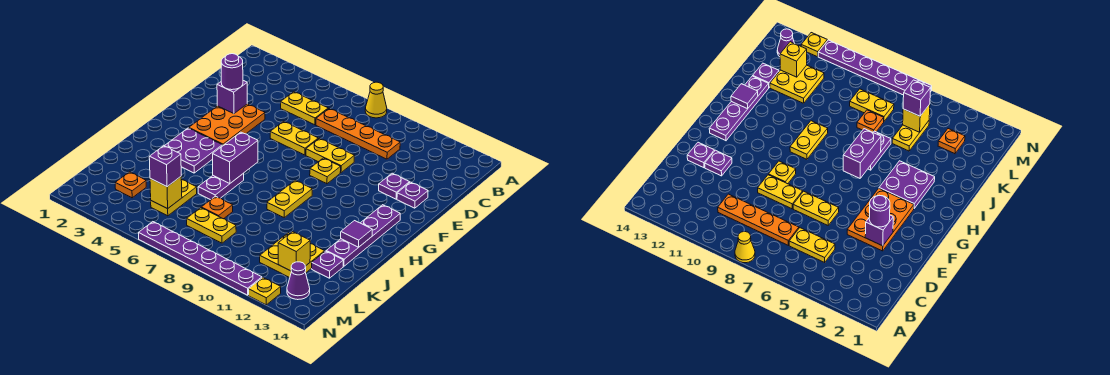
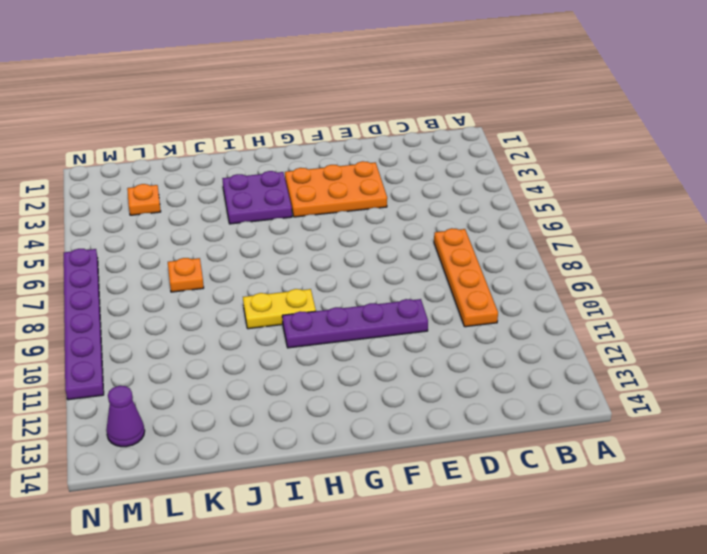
purple plate E10:H10 level 1 -> purple plate G13:J13 level 1
none -> yellow cone A8 level 1
none -> yellow plate C5:C6 level 1
none -> yellow plate E6:E7 level 1

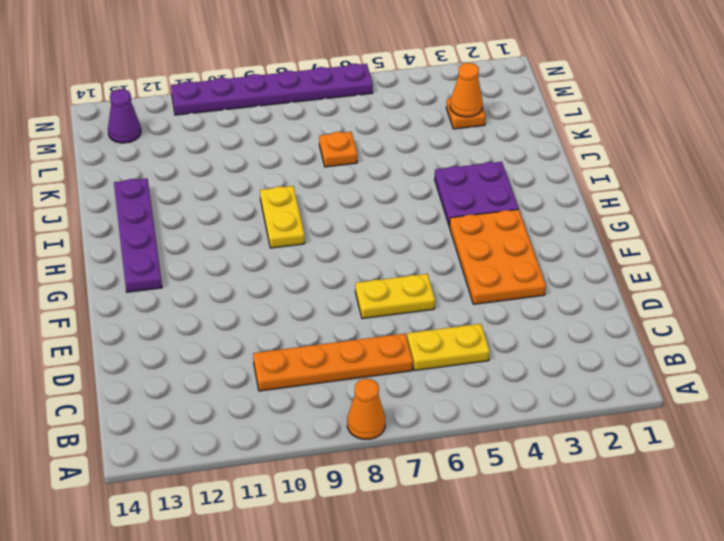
orange cone A8 level 1 -> yellow cone A8 level 1
orange cone L3 level 2 -> none
none -> yellow plate E8:E9 level 1
none -> purple plate E12 level 1
none -> purple plate E13 level 1

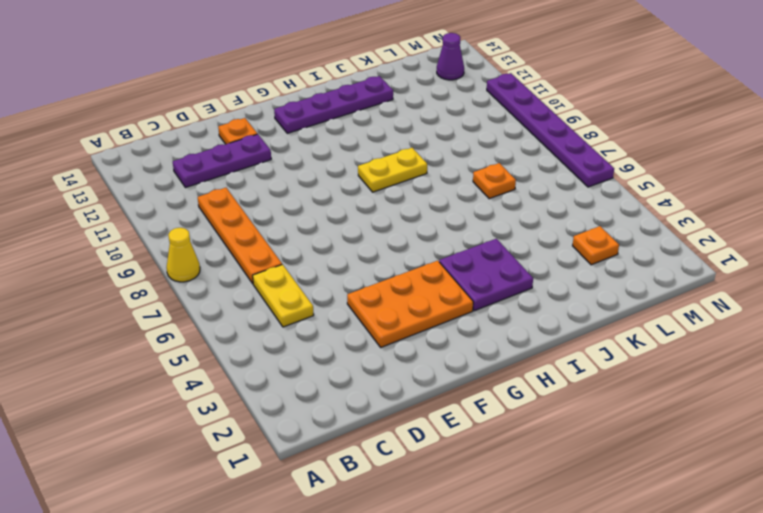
purple plate C12:E12 level 1 -> purple plate E12 level 1
orange plate E13 level 1 -> purple plate E13 level 1
none -> yellow plate E6:E7 level 1
none -> yellow plate E8:E9 level 1
none -> yellow plate F9 level 1

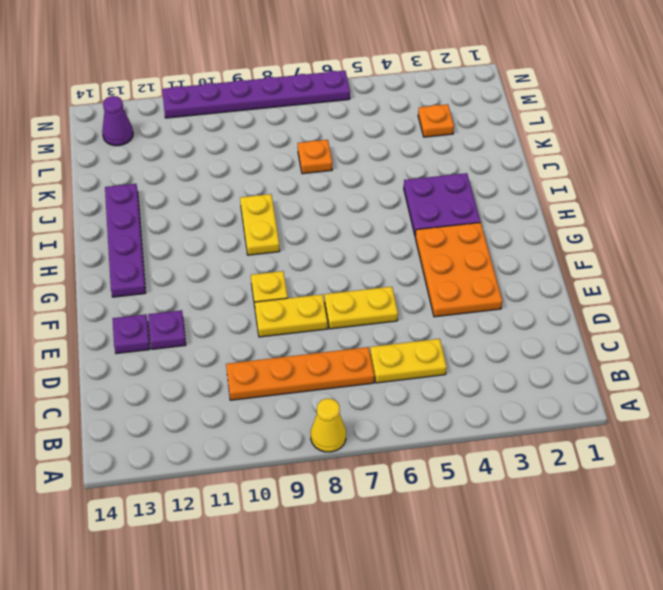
none -> purple plate I6:J6 level 1
none -> yellow plate K5:L5 level 1
none -> yellow plate K11:L12 level 1

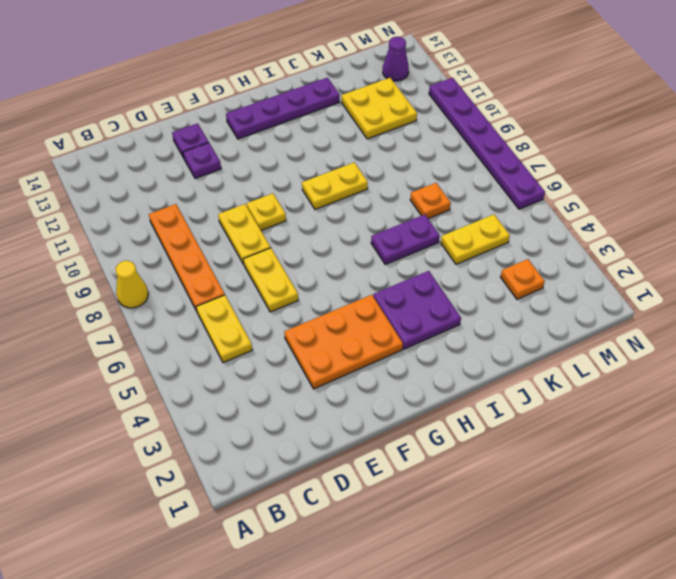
none -> purple plate K13 level 1
none -> yellow plate L7:L8 level 1
none -> yellow plate N12 level 1

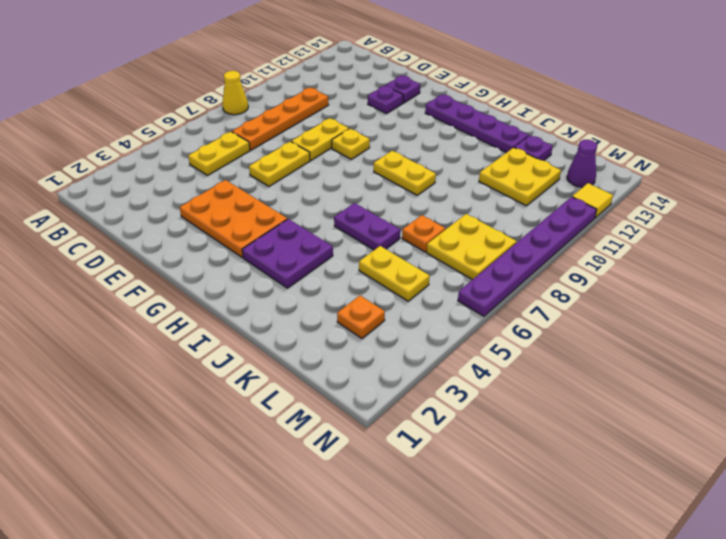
yellow plate L7:M8 level 1 -> yellow plate L7:L8 level 1
yellow tile N12 level 1 -> yellow plate N12 level 1
none -> purple brick E3 level 2
none -> purple brick H6:I6 level 2
none -> purple tile I13 level 2

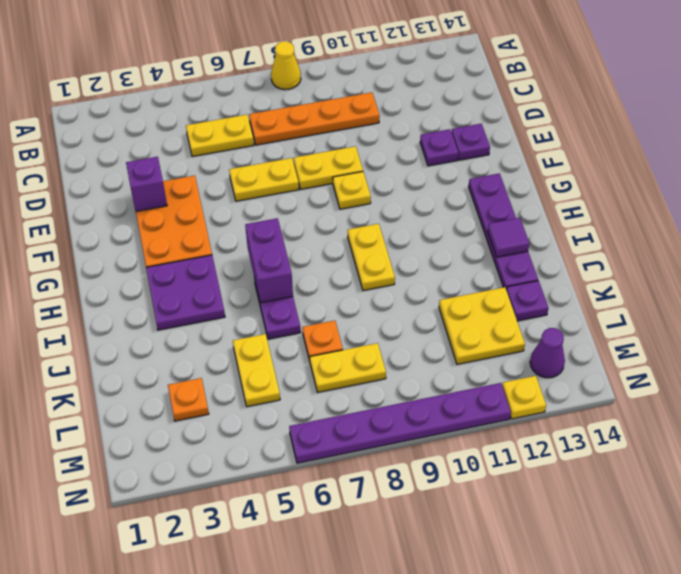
none -> yellow brick L5 level 2
none -> yellow brick L12 level 2
none -> purple round brick E3 level 3

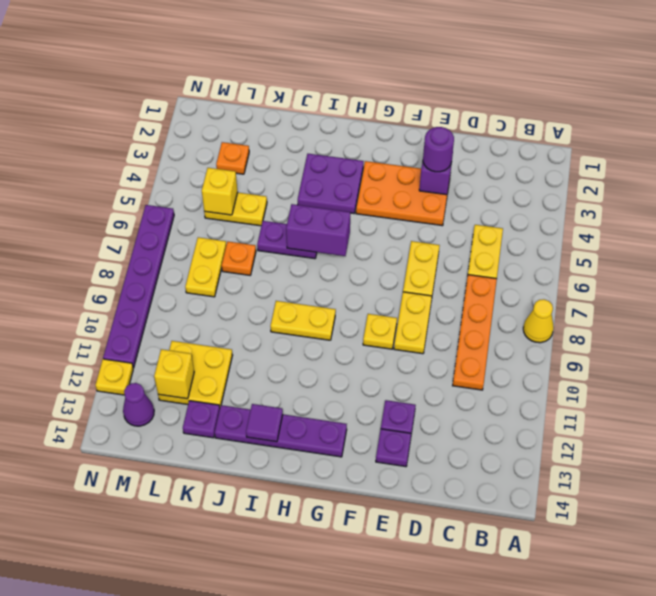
none -> purple brick L5 level 3

